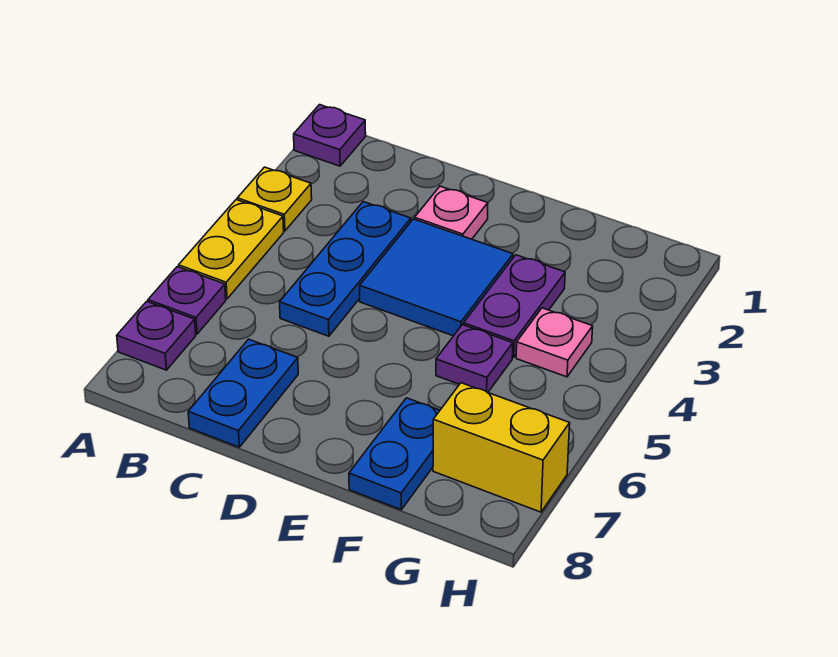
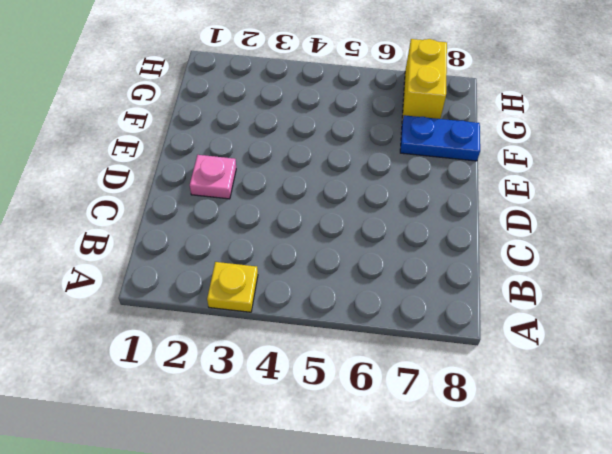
none -> purple plate A1 level 1
none -> yellow plate A4:A5 level 1
none -> purple plate A6 level 1

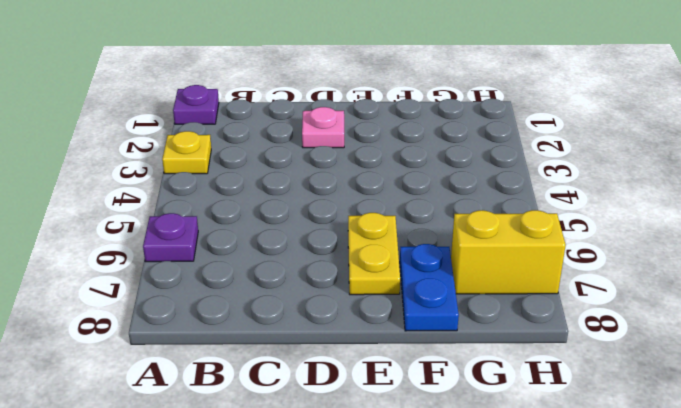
yellow plate E6:E7 level 1 -> yellow plate A4:A5 level 1
none -> purple plate A7 level 1
none -> blue plate C3:C5 level 1
none -> blue plate C7:C8 level 1

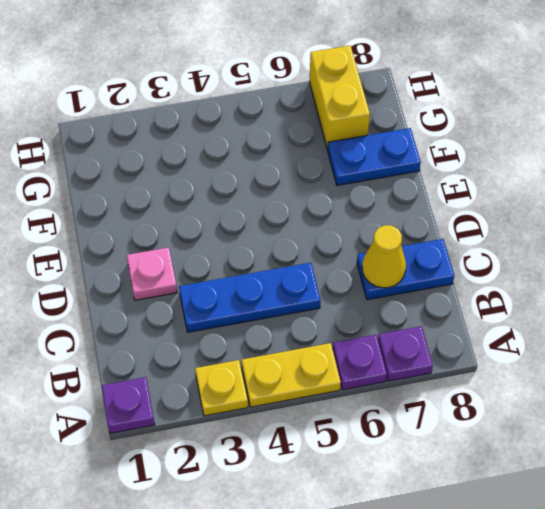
yellow cone C7 level 2 -> none
none -> blue tile D3:E4 level 1
none -> purple plate F3:F4 level 1
none -> purple plate F5 level 1

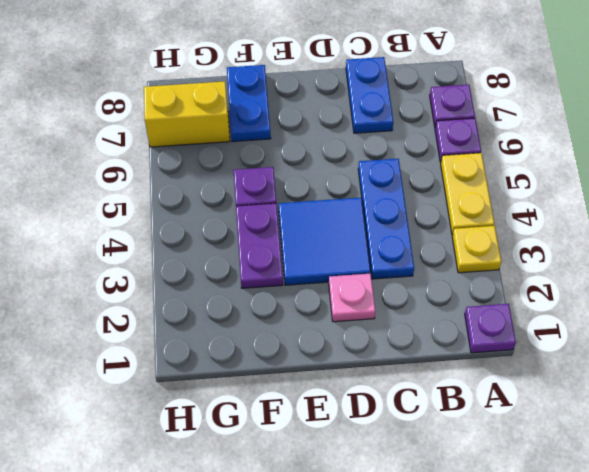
none -> pink plate G4 level 1

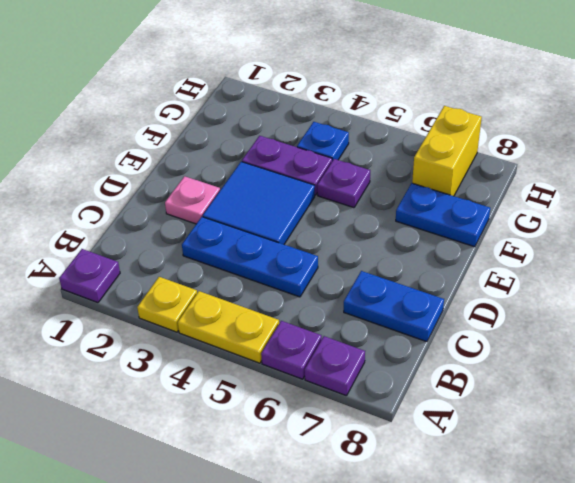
blue plate G4 level 1 -> pink plate G4 level 1

